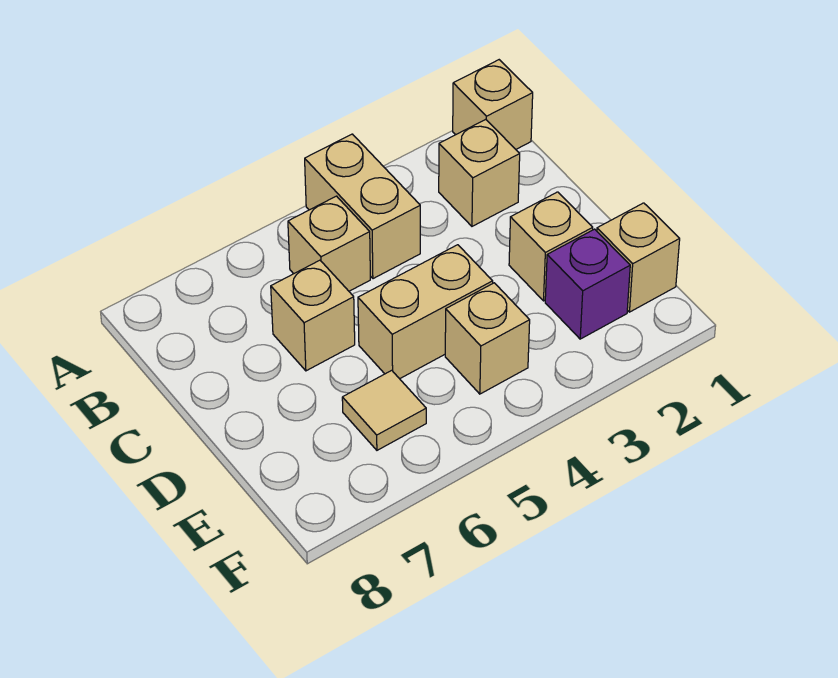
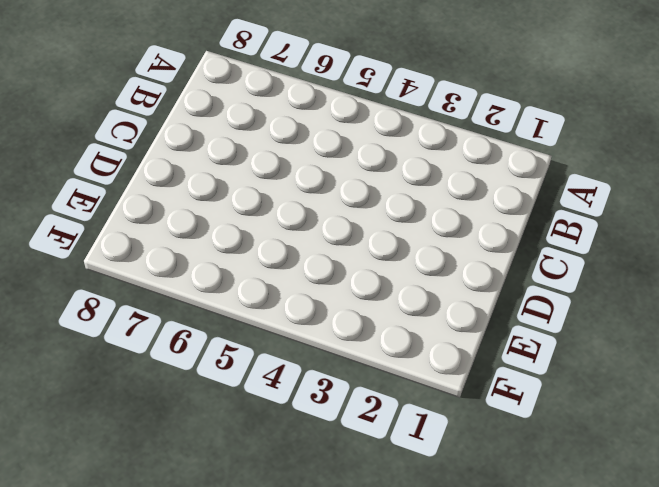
none -> tan brick A1 level 1
none -> tan brick A4:B4 level 1

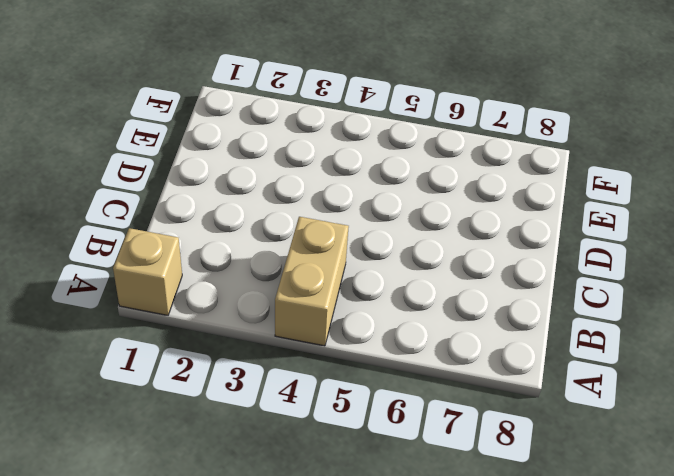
none -> tan brick B2 level 1
none -> tan brick B5 level 1

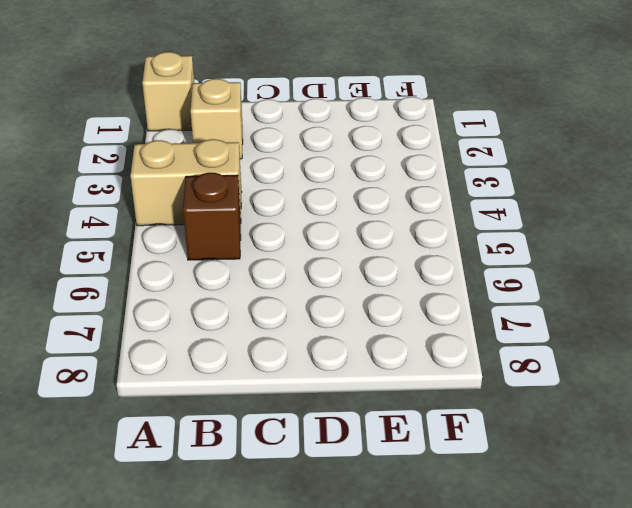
brown brick B5 level 1 -> tan brick B5 level 1
none -> tan brick C6 level 1
none -> tan brick D2 level 1

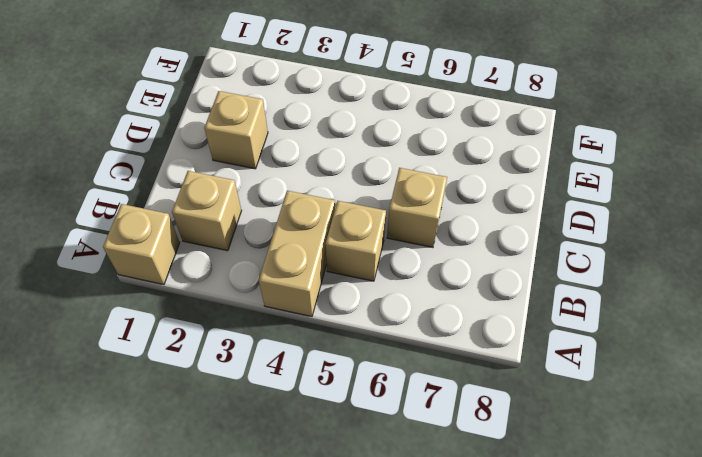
none -> tan brick D4:D5 level 1
none -> tan brick E1 level 1

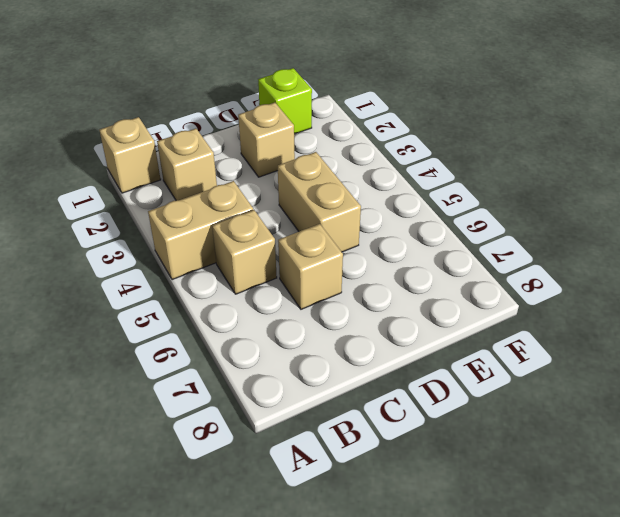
lime brick E1 level 1 -> tan brick E1 level 1
none -> purple brick E2 level 1
none -> tan brick E4 level 1

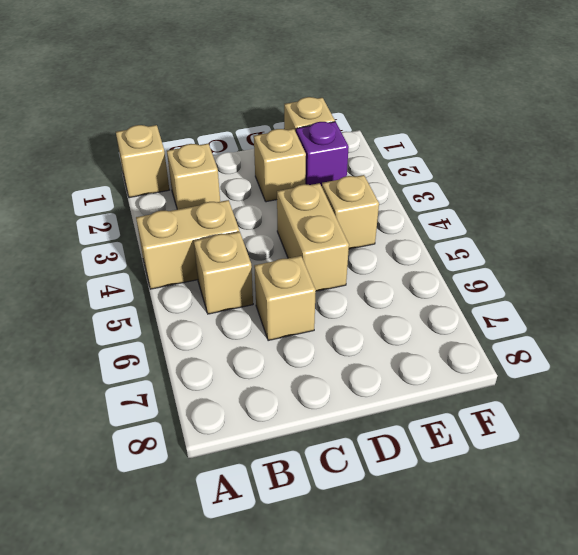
none -> tan tile E6 level 1

